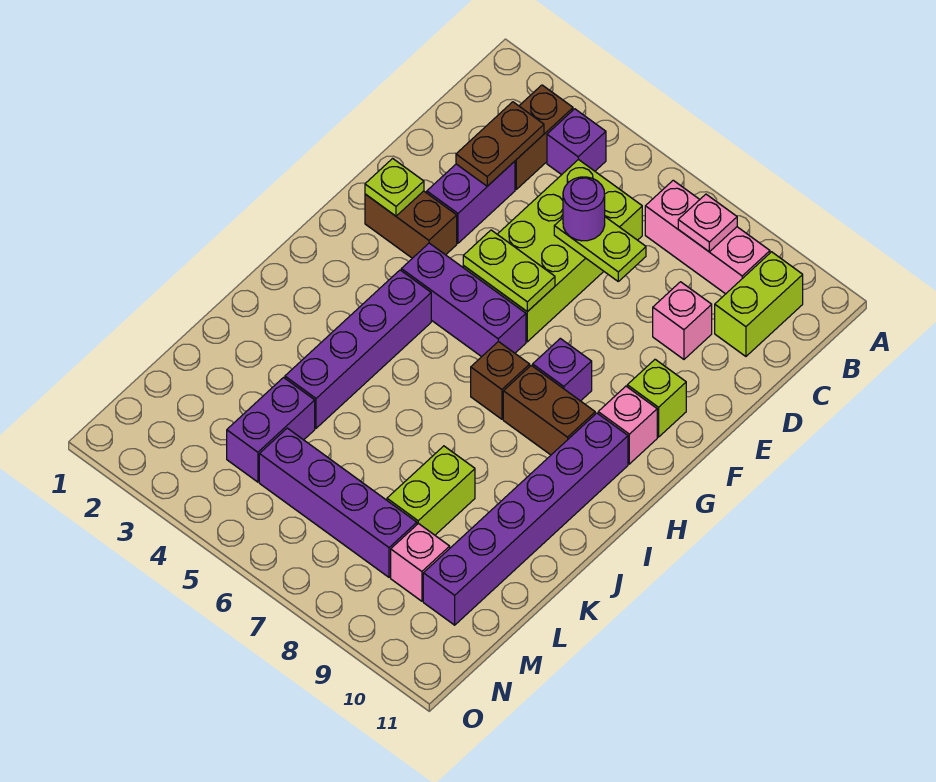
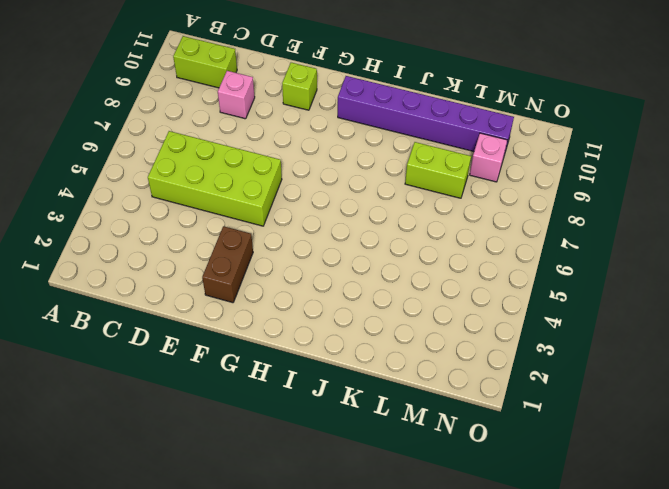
none -> brown brick B3:C3 level 1
none -> purple brick B4 level 1
none -> pink brick B7:B9 level 1

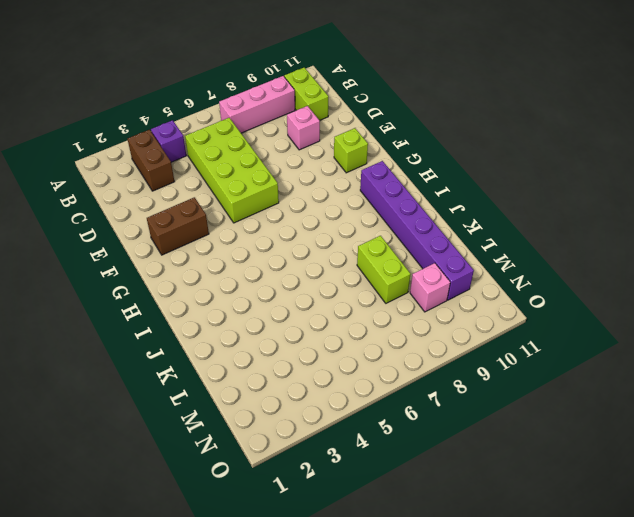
none -> purple brick D3:E3 level 1
none -> purple brick G4:G6 level 1
none -> purple brick G8 level 1

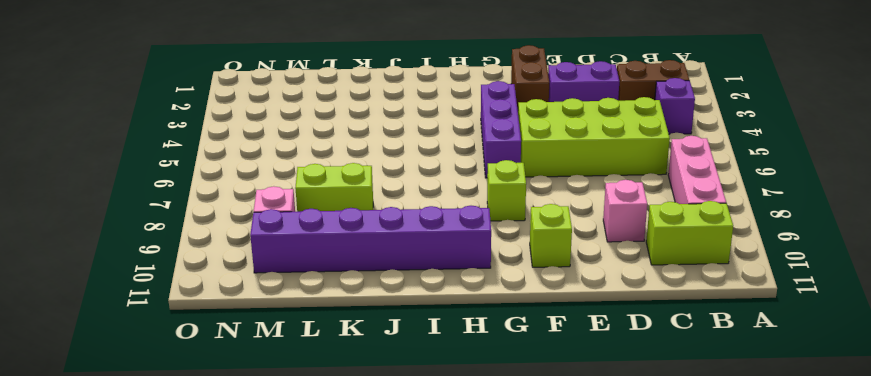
lime brick G8 level 1 -> purple brick G8 level 1
none -> pink brick G10 level 1
none -> purple brick H4:K4 level 1
none -> brown brick H7 level 1

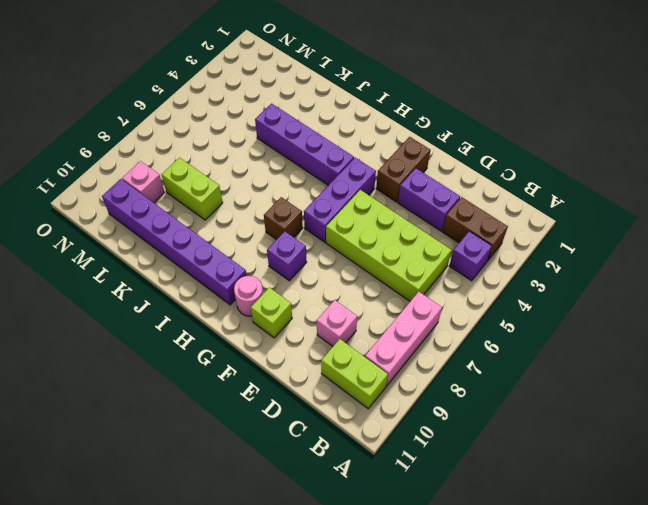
pink round brick G10 level 1 -> pink brick G10 level 1
none -> brown brick H8:H9 level 1
none -> purple brick L4:M4 level 1
none -> purple brick M5:M8 level 1

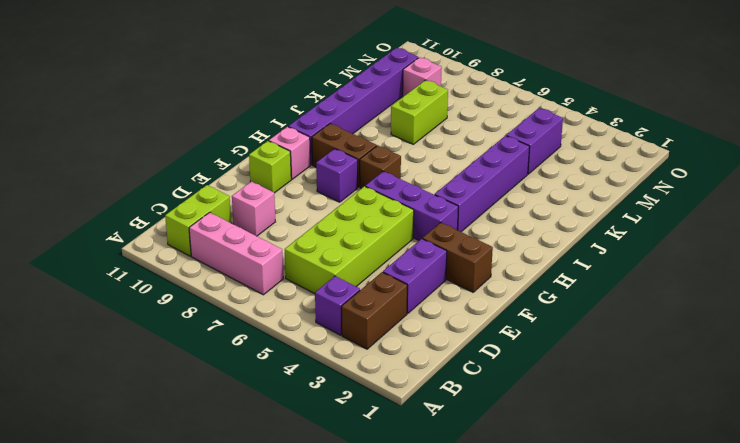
none -> purple brick M5:M8 level 1
none -> pink plate B8 level 2
none -> brown plate C3:D3 level 2

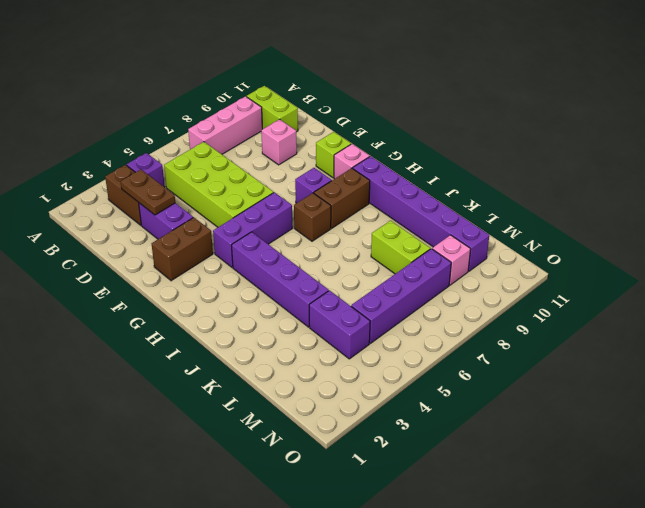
none -> pink plate B8 level 2
none -> lime plate D6:D7 level 2
none -> lime plate F2 level 2

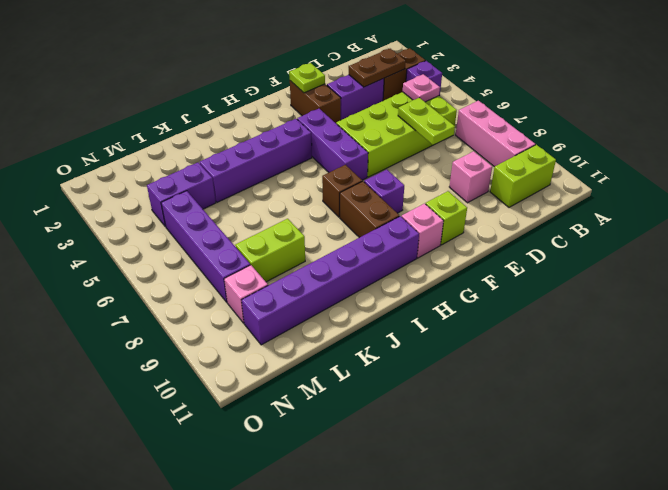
pink plate C5 level 2 -> pink plate B8 level 2
none -> lime plate F5:F6 level 2
none -> purple round brick D6 level 3

